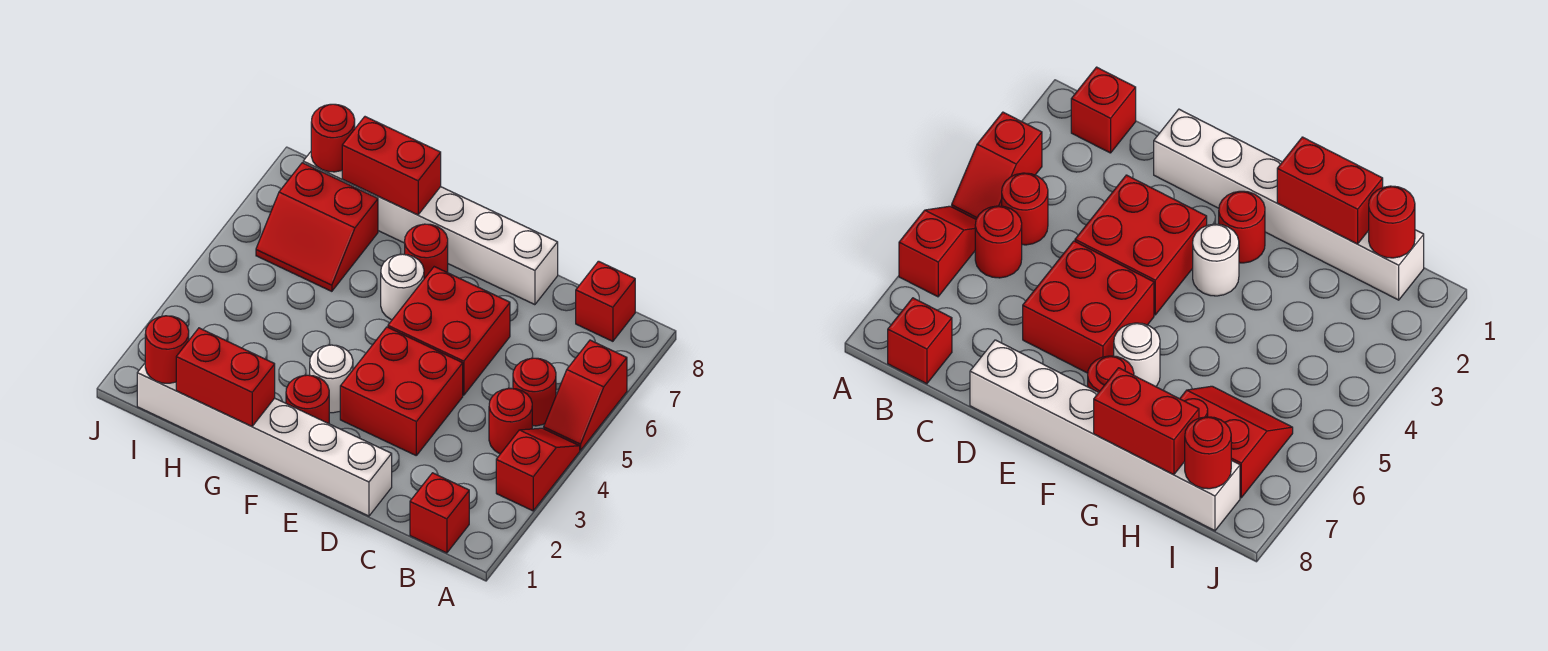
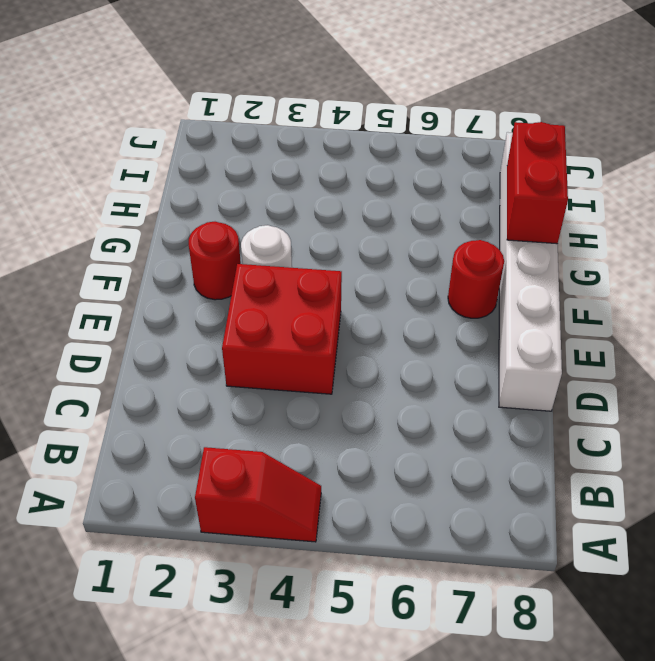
none -> red slope A5:A6 level 1 top 6
none -> red brick B1 level 1
none -> red round brick B4 level 1

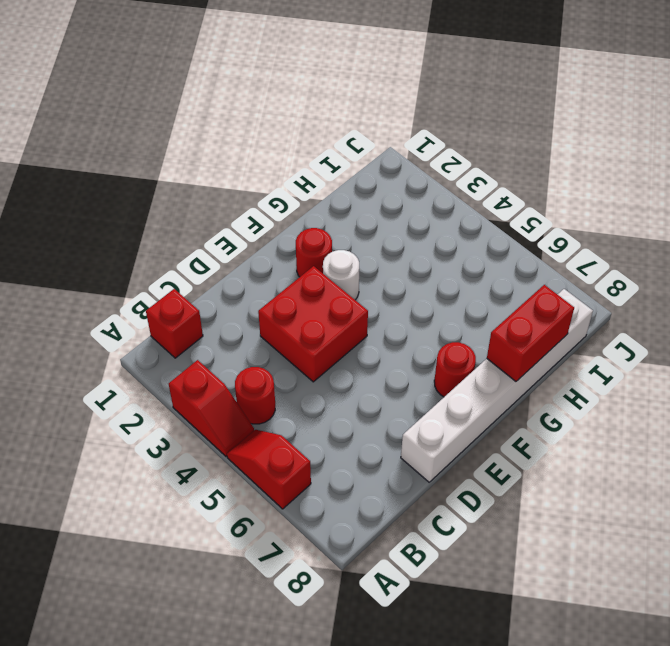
none -> red round brick B5 level 1
none -> red brick B8 level 1
none -> white brick D1:I1 level 1

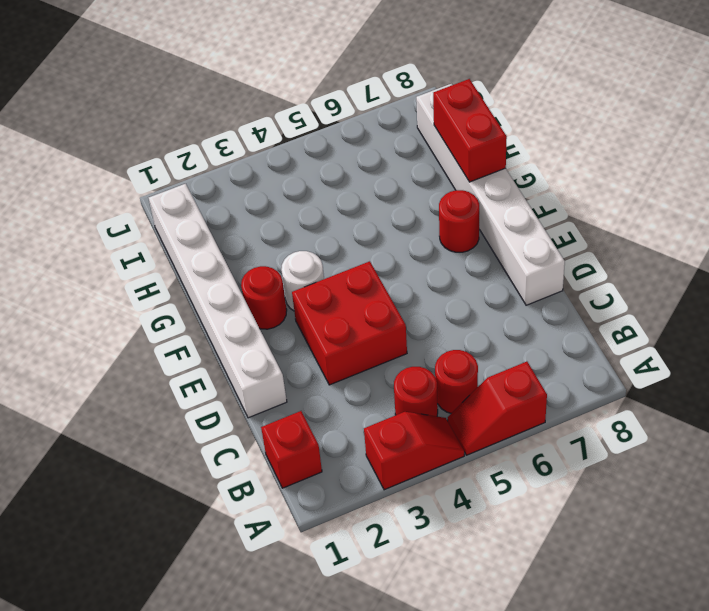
none -> red brick B8 level 1
none -> red brick D5:E6 level 1
none -> white round brick F6 level 1

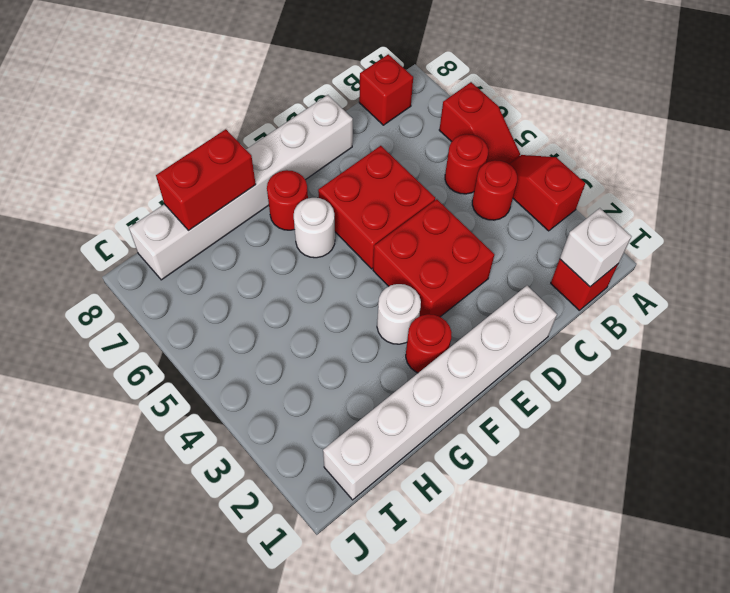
white brick B1 level 2 -> none
none -> red slope H6:I7 level 1 top 7
none -> red brick G1:H1 level 2
none -> red round brick I1 level 2

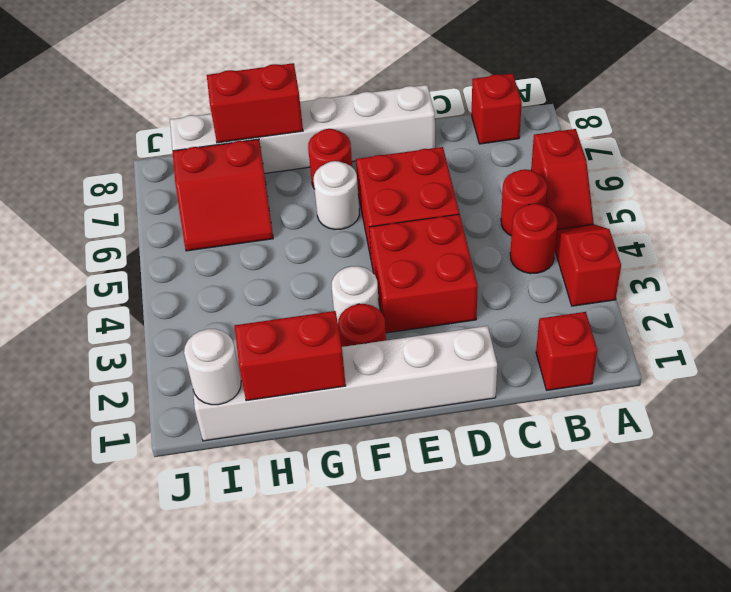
white round brick I1 level 2 -> red round brick I1 level 2
none -> red round brick I8 level 2

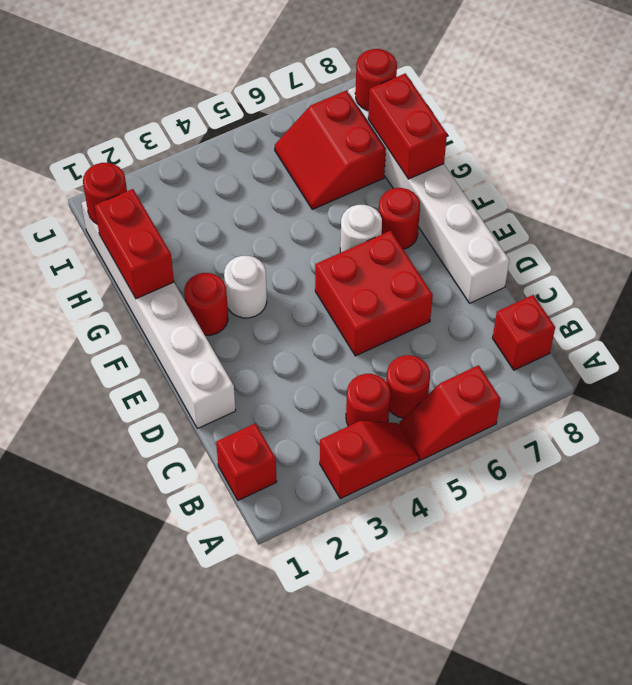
none -> red brick D3:E4 level 1

